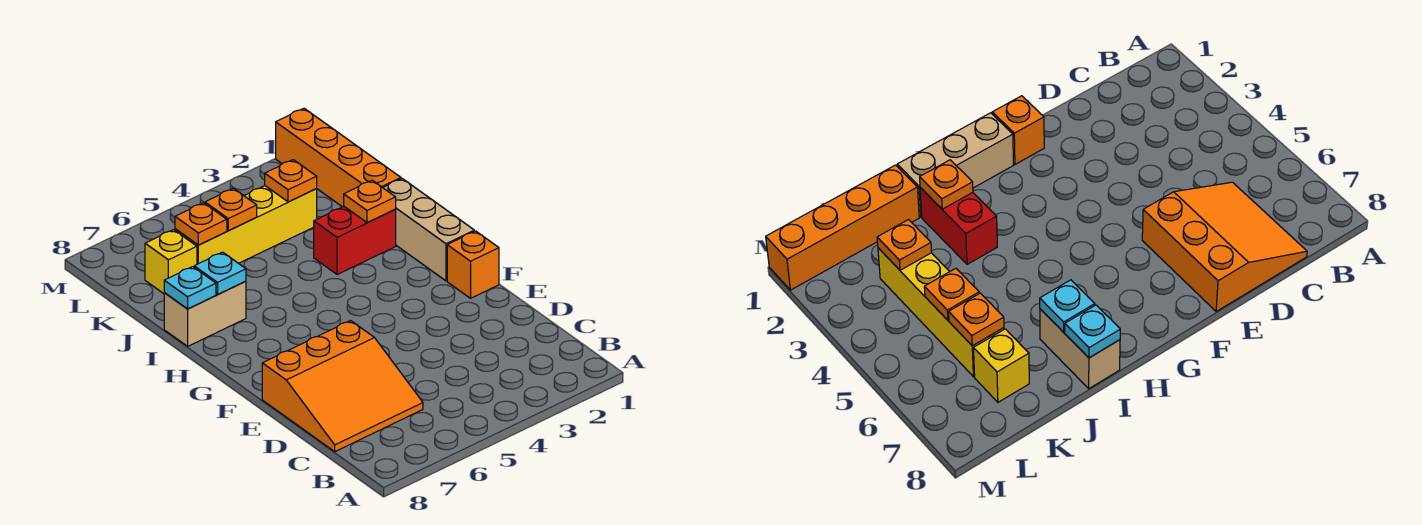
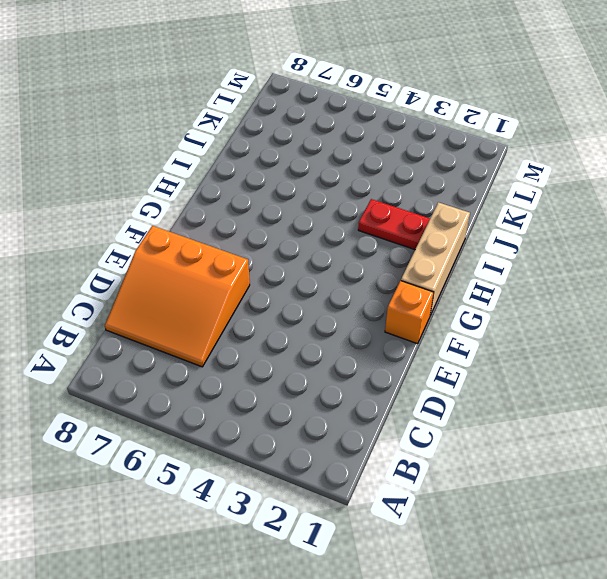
red plate I2:I3 level 1 -> red brick I2:I3 level 1
none -> tan brick I7:I8 level 1
none -> orange brick J1:M1 level 1
none -> yellow brick K3:K6 level 1

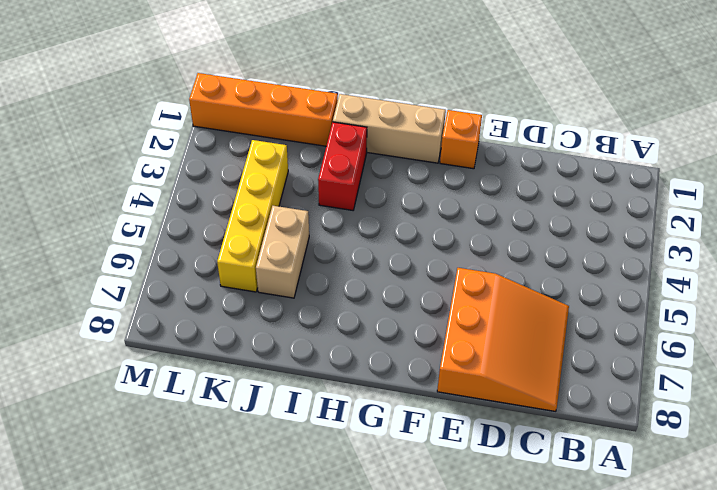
tan brick J5:J6 level 1 -> tan brick I7:I8 level 1
none -> yellow brick K7 level 1
none -> orange plate I2 level 2
none -> cyan plate I7 level 2

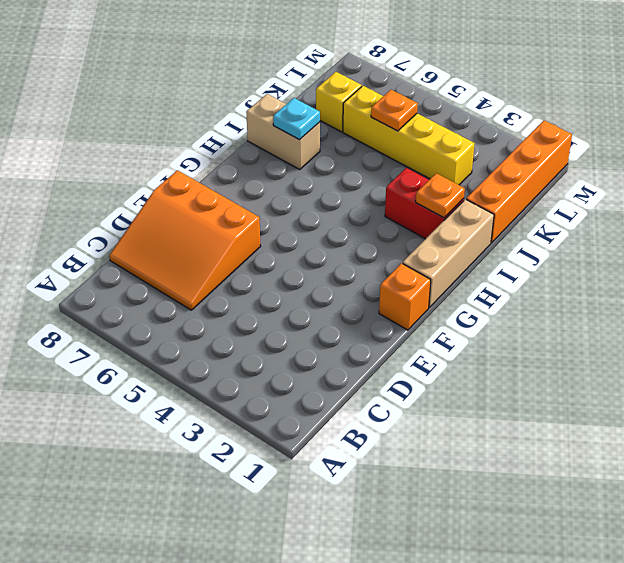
none -> cyan plate I8 level 2
none -> orange plate K3 level 2
none -> orange plate K6 level 2

